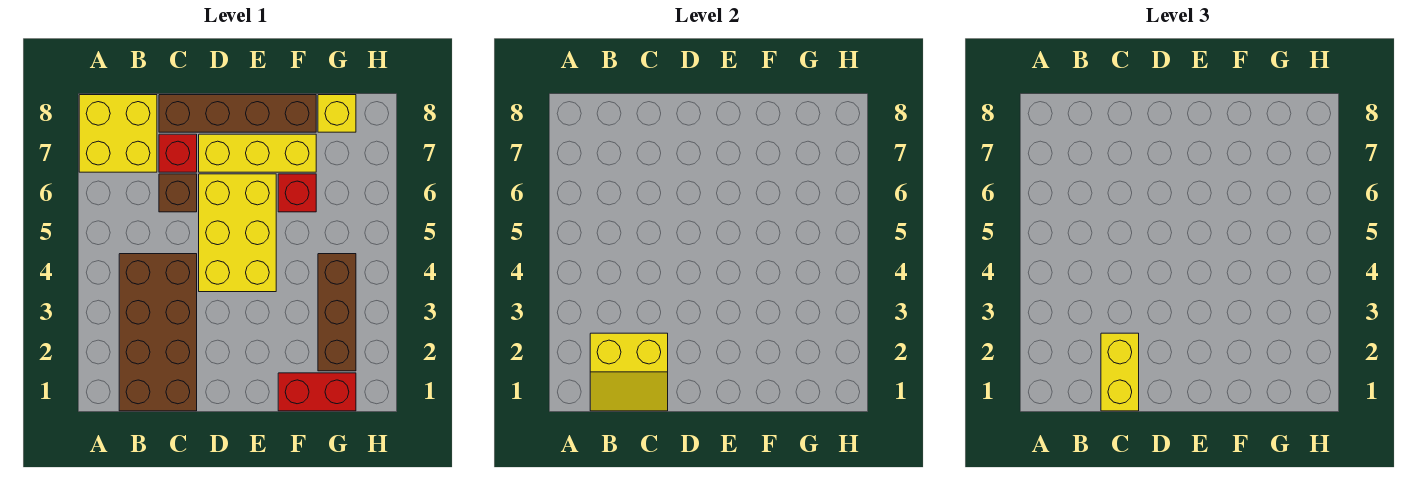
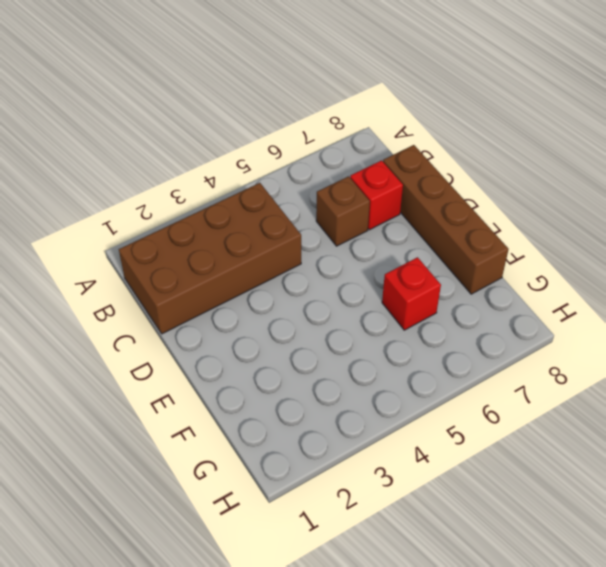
none -> yellow brick A7:B8 level 1
none -> yellow brick D4:E6 level 1
none -> yellow brick D7:F7 level 1

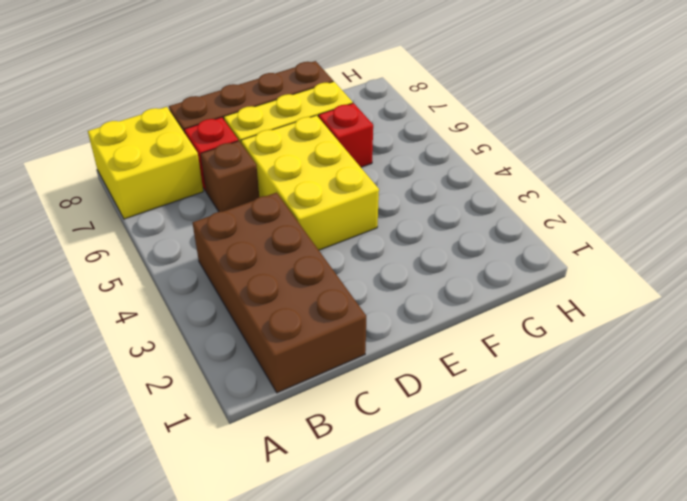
none -> red brick F1:G1 level 1
none -> brown brick G2:G4 level 1
none -> yellow brick G8 level 1

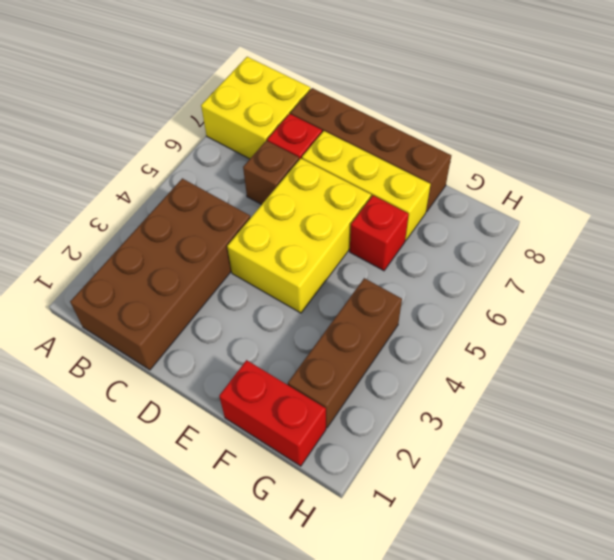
none -> yellow brick G8 level 1
none -> yellow slope B1:C2 level 2 top 2
none -> yellow brick C1:C2 level 3

